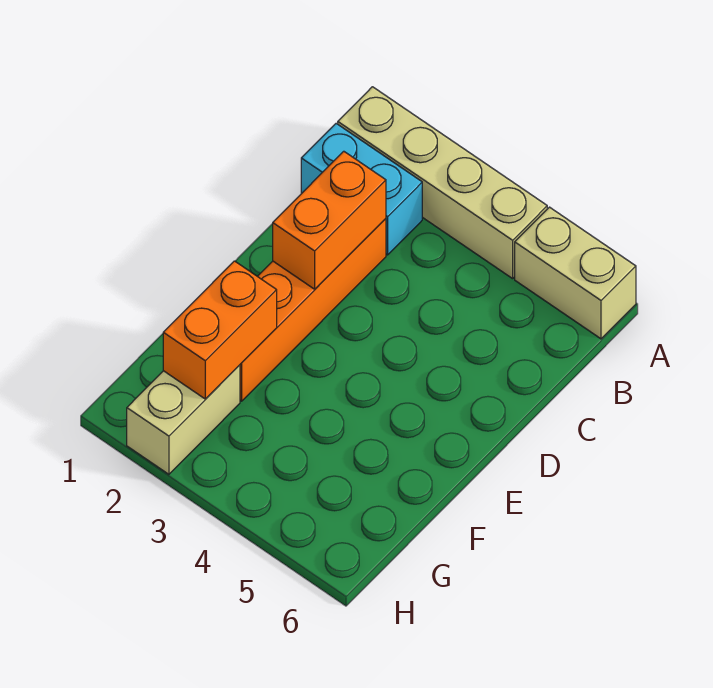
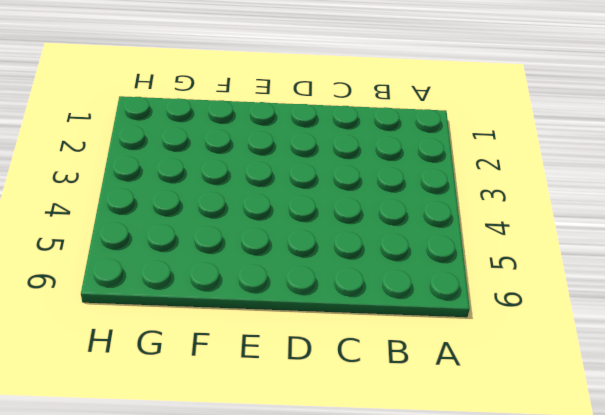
none -> tan brick A1:A4 level 1
none -> tan brick A5:A6 level 1

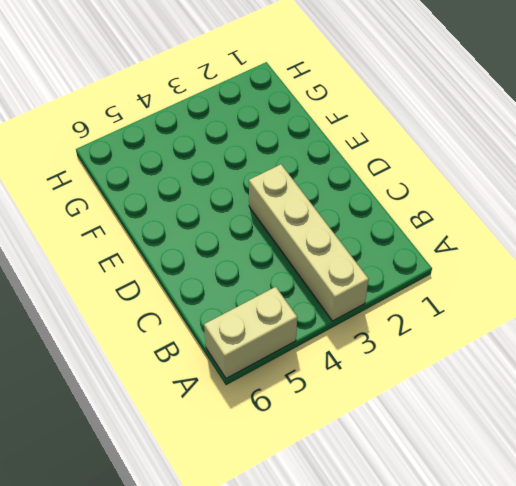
tan brick A3:D3 level 1 -> tan brick A1:A4 level 1
none -> cyan brick B1:B2 level 1
none -> orange brick C2:F2 level 1

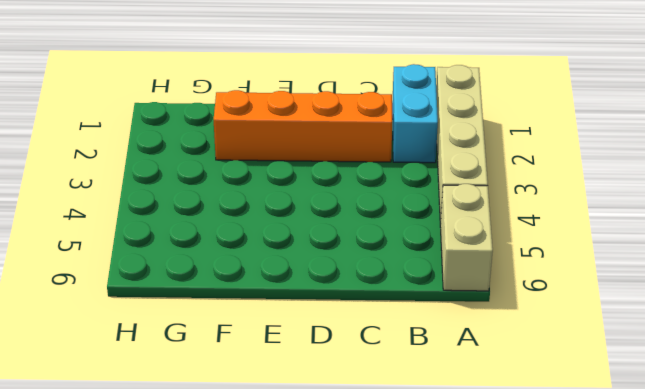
none -> tan brick G2:H2 level 1
none -> orange brick C2:D2 level 2

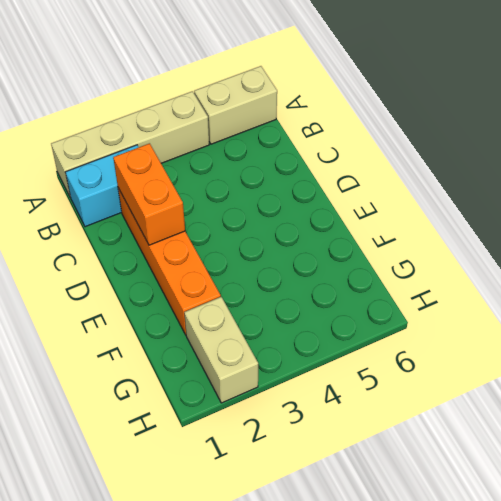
none -> orange brick F2:G2 level 2

